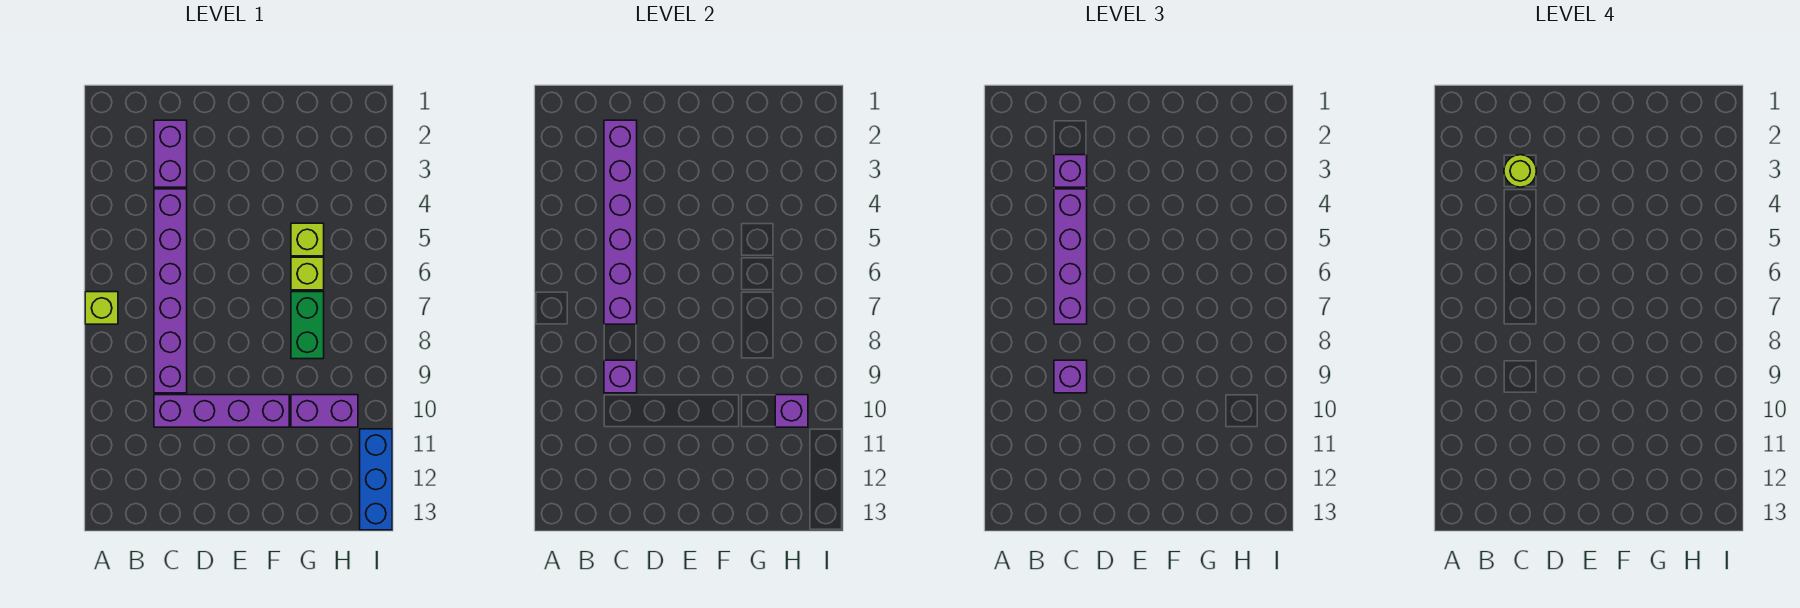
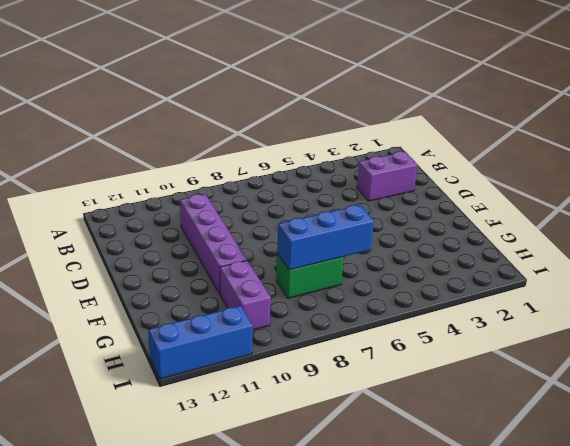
blue brick G6:G8 level 2 -> none
none -> lime brick A7 level 1
none -> purple brick C4:C9 level 1
none -> lime brick G5 level 1

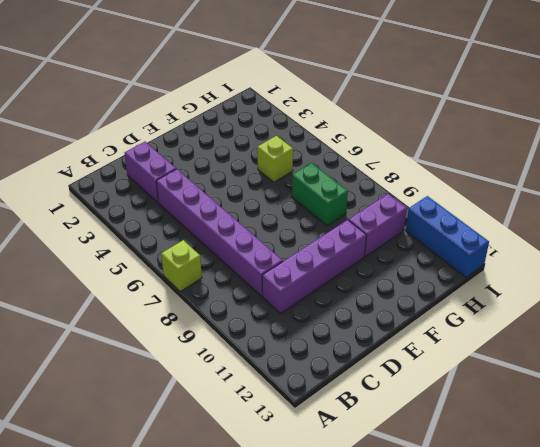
none -> lime brick G6 level 1
none -> purple brick C2:C7 level 2
none -> purple brick C9 level 2

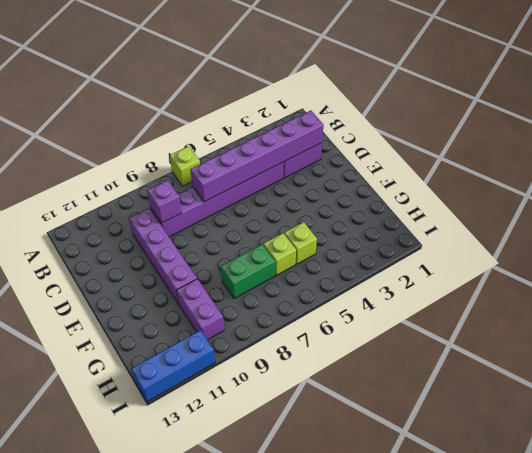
none -> purple brick H10 level 2
none -> purple brick C3 level 3
none -> purple brick C4:C7 level 3

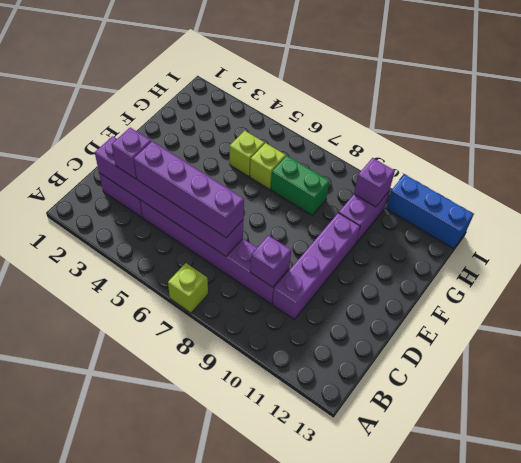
none -> purple brick C9 level 3
none -> lime round brick C3 level 4

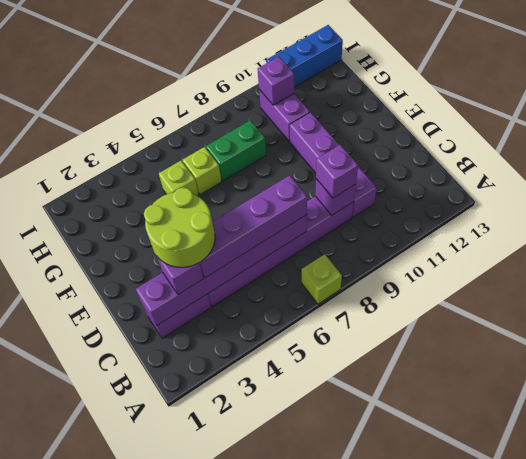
lime round brick C3:D4 level 4 -> lime round brick C3 level 4

